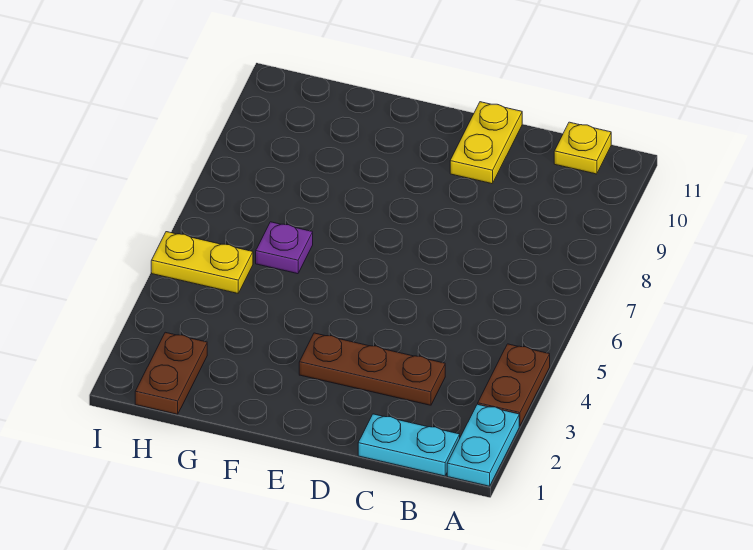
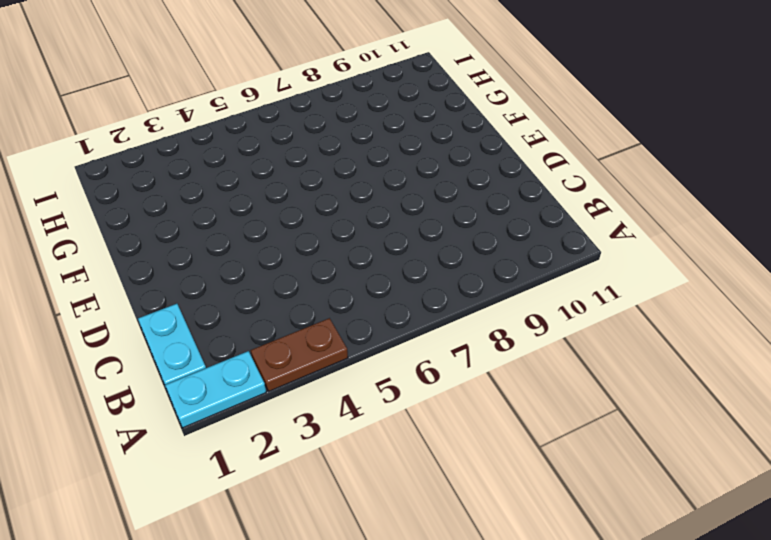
none -> yellow plate B11 level 1
none -> brown plate C3:E3 level 1

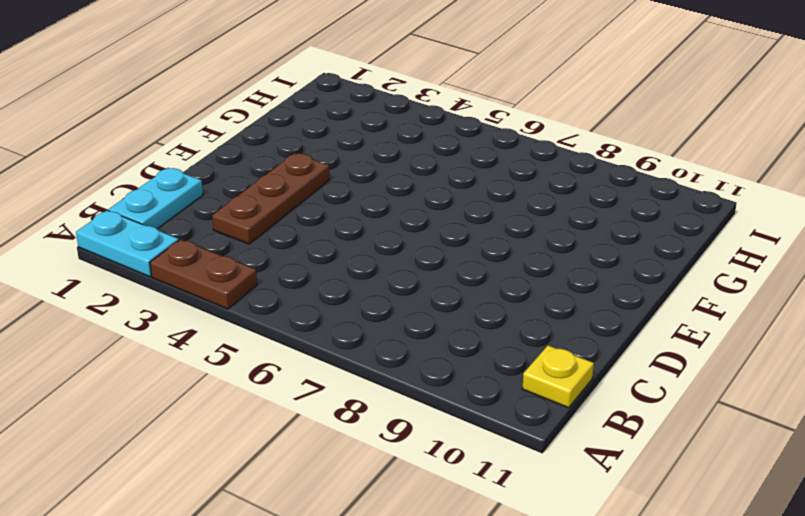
none -> yellow plate D10:D11 level 1
none -> purple plate G6 level 1

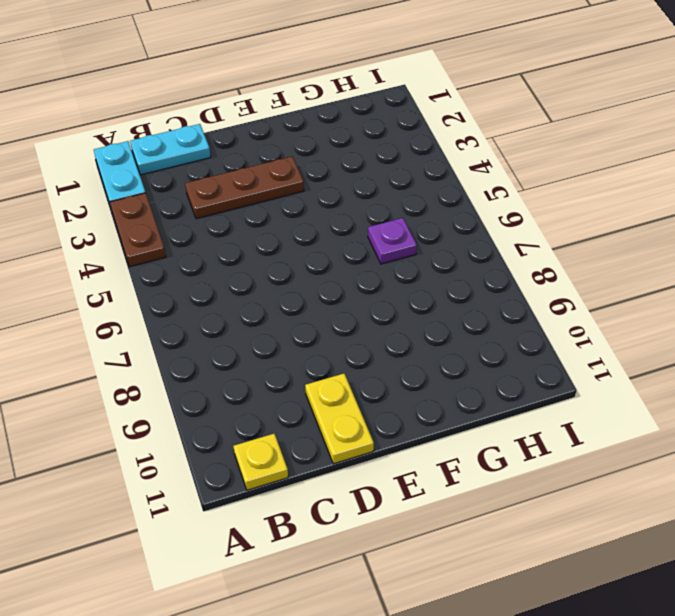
none -> brown plate H1:H2 level 1
none -> yellow plate H5:I5 level 1

